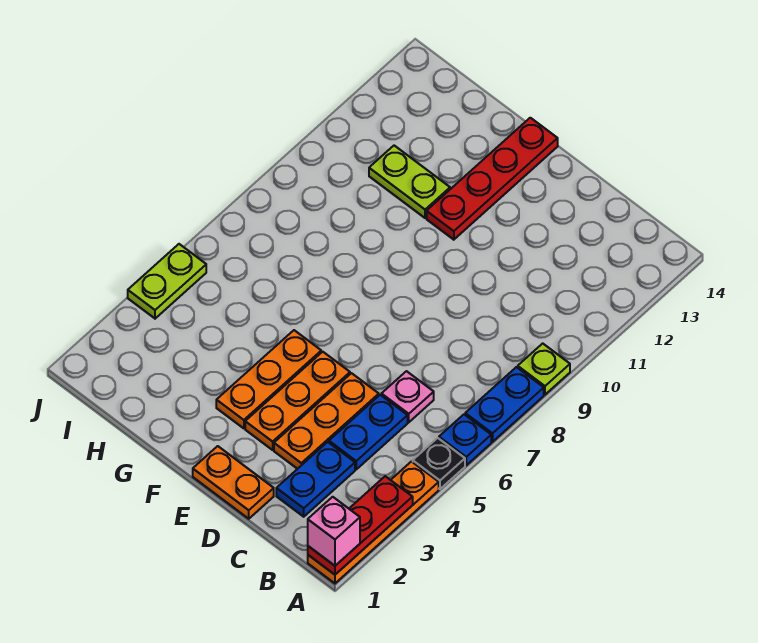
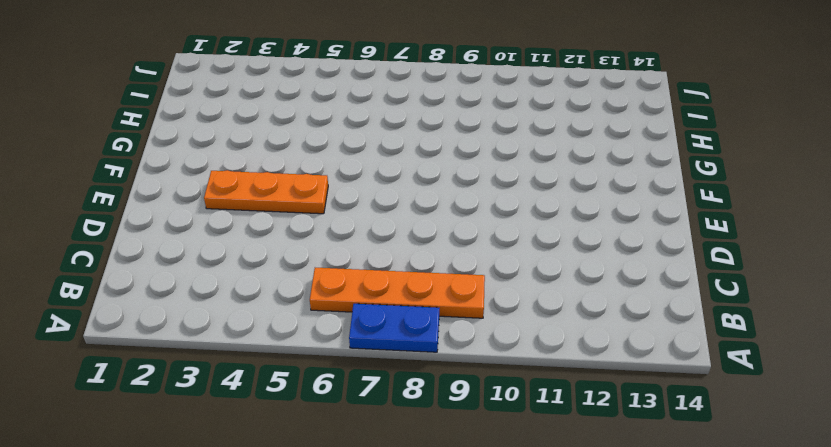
orange plate B6:B9 level 1 -> orange plate A1:A4 level 1
none -> black plate A5 level 1
none -> blue plate A6 level 1
none -> lime plate A9 level 1

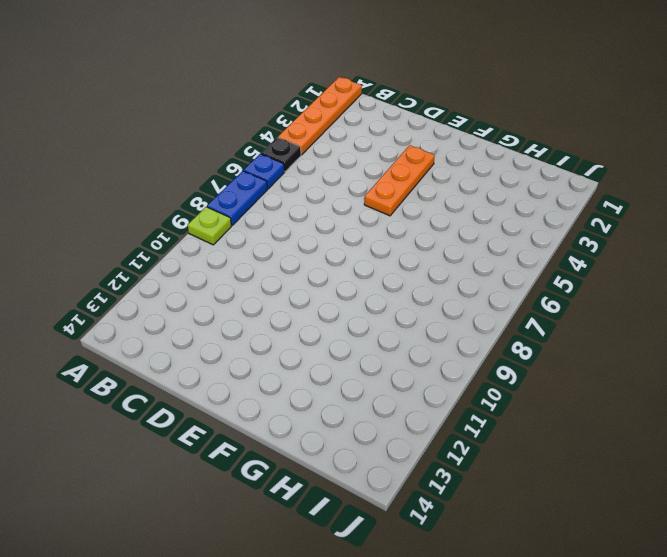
none -> blue plate C2:C3 level 1
none -> blue plate C4:C5 level 1
none -> pink plate C6 level 1

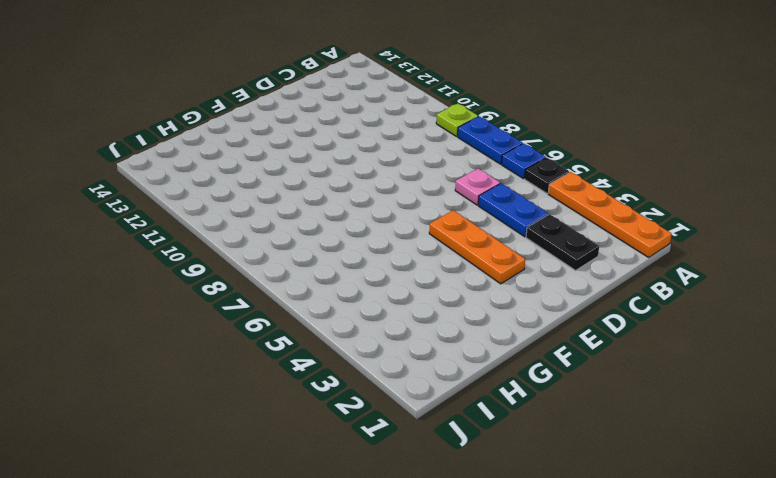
black plate C2:C3 level 1 -> blue plate C2:C3 level 1
none -> orange plate D1:E1 level 1
none -> orange plate D3:D5 level 1
none -> orange plate F3:F5 level 1

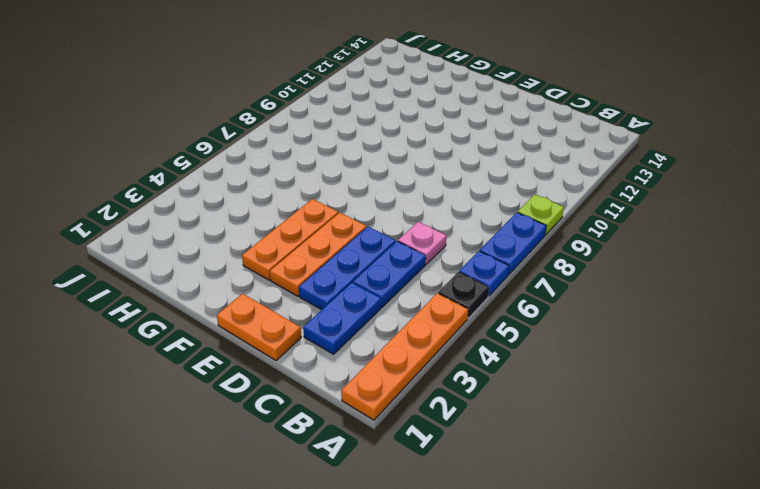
blue plate D3:D5 level 1 -> orange plate D3:D5 level 1
none -> red plate F11:F14 level 1
none -> lime plate G11:H11 level 1
none -> lime plate J4:J5 level 1

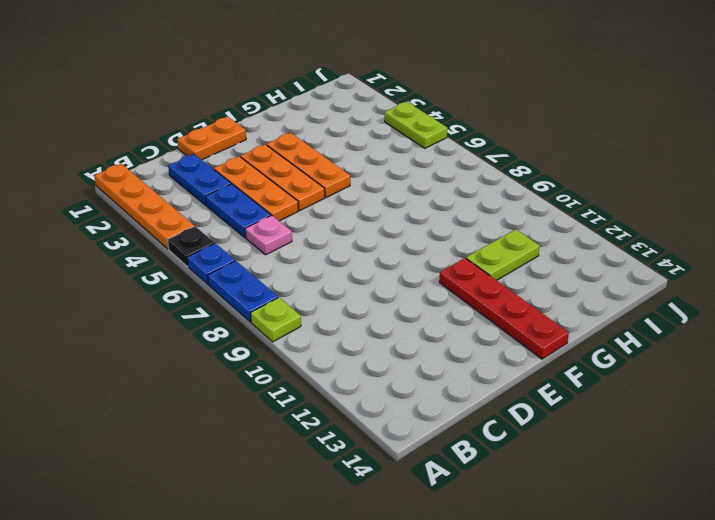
none -> red plate A1:A3 level 2
none -> pink brick A1 level 3

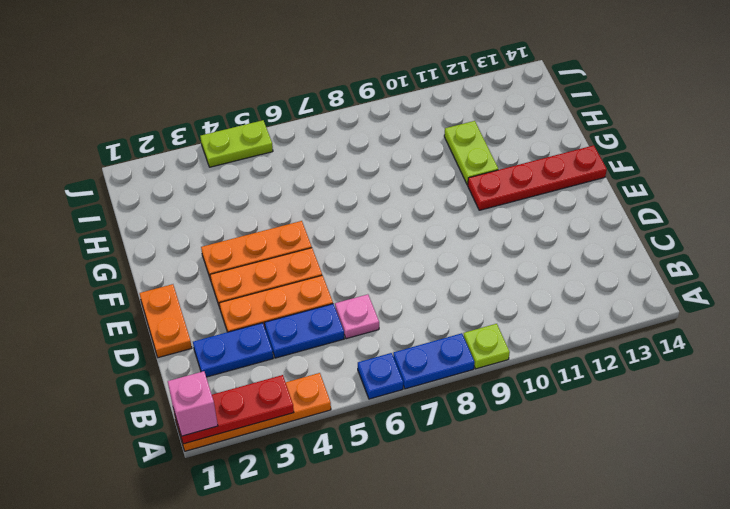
none -> black plate A5 level 1

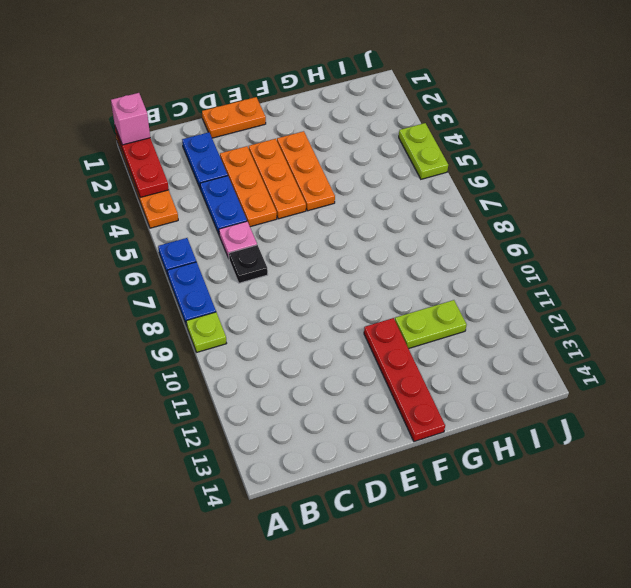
black plate C7 level 1 -> black plate A5 level 1

